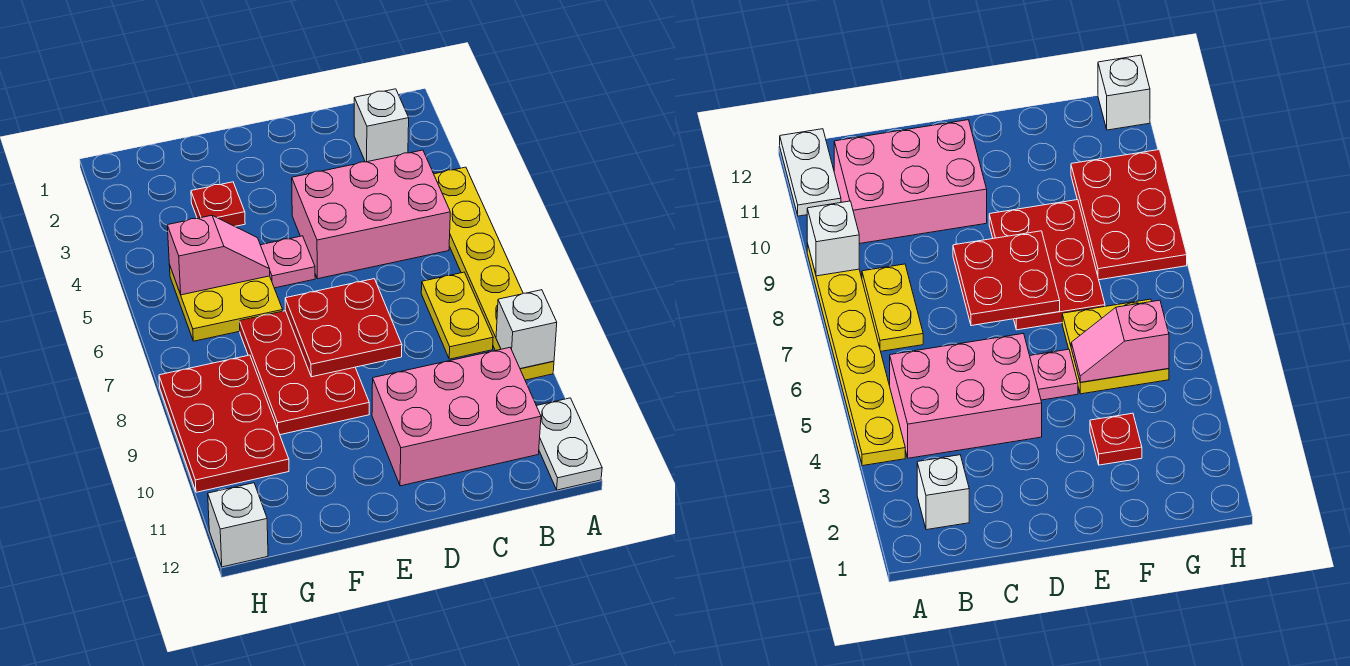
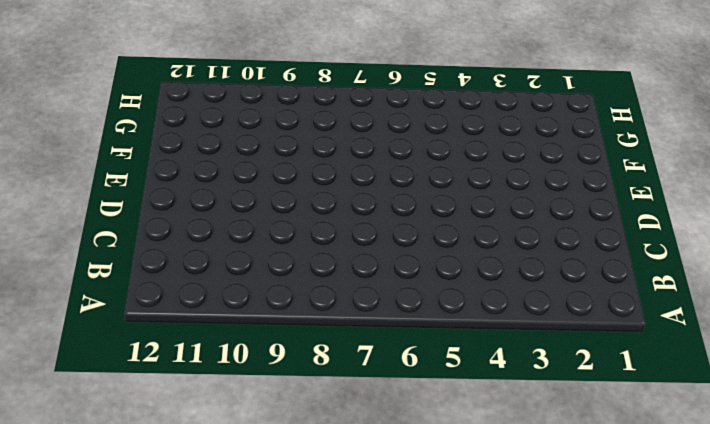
none -> yellow plate A4:A9 level 1
none -> white plate A11:A12 level 1
none -> white brick B2 level 1

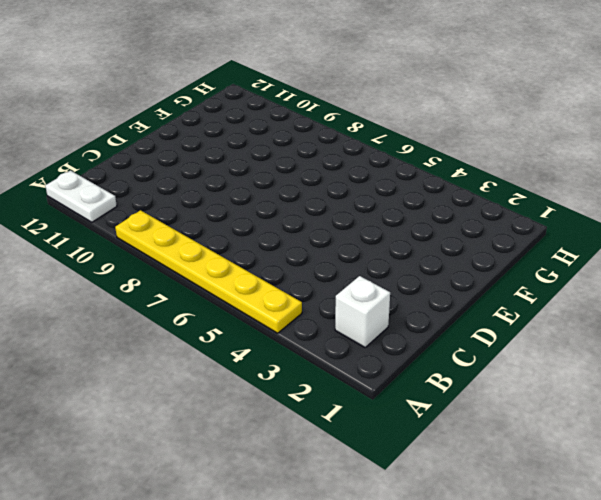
none -> pink brick B4:D5 level 1
none -> yellow plate B7:B8 level 1
none -> pink brick B10:D11 level 1

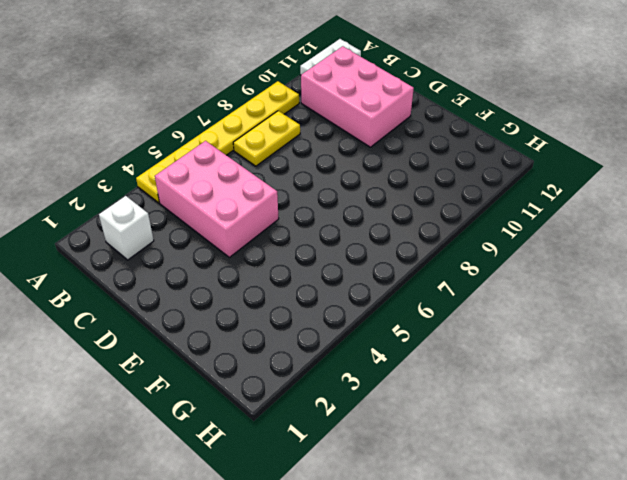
none -> pink plate E5 level 1
none -> red plate E7:F9 level 1
none -> red plate F3 level 1

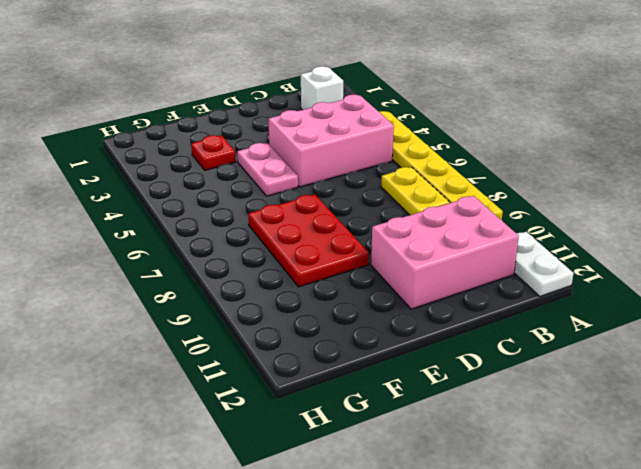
pink plate E4:E5 level 1 -> pink plate E5 level 1
none -> yellow plate F5:G6 level 1
none -> red plate G8:H10 level 1
none -> white brick H12 level 1

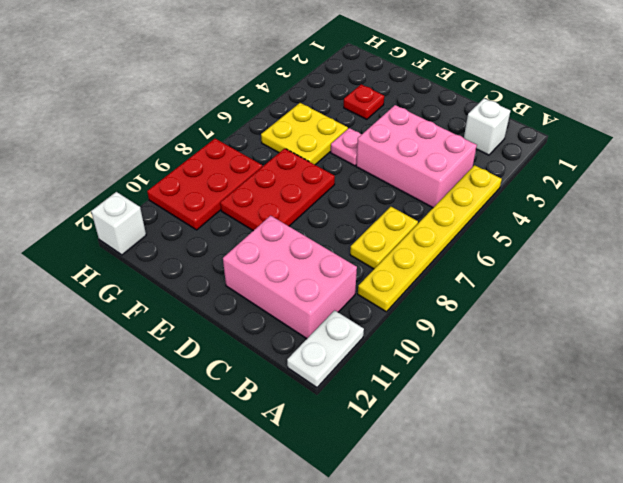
none -> white brick A9 level 2
none -> red plate D7:E8 level 2
none -> pink slope F5:G5 level 2 top G

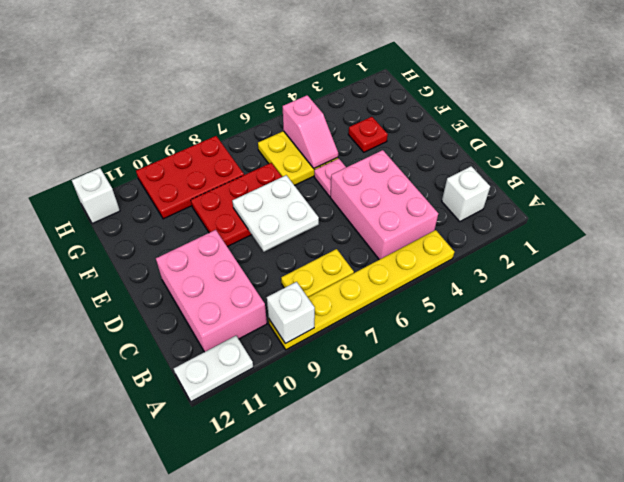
white plate D7:E8 level 2 -> red plate D7:E8 level 2

